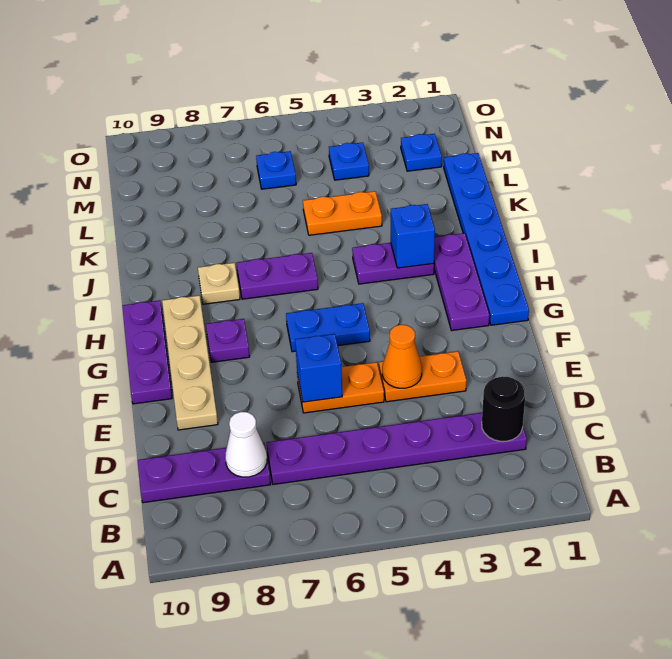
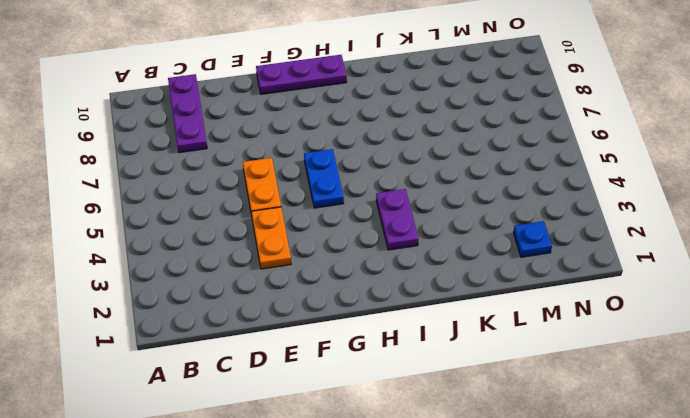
none -> purple plate C2:C7 level 1
none -> tan plate E9:H9 level 1
none -> blue plate G1:L1 level 1

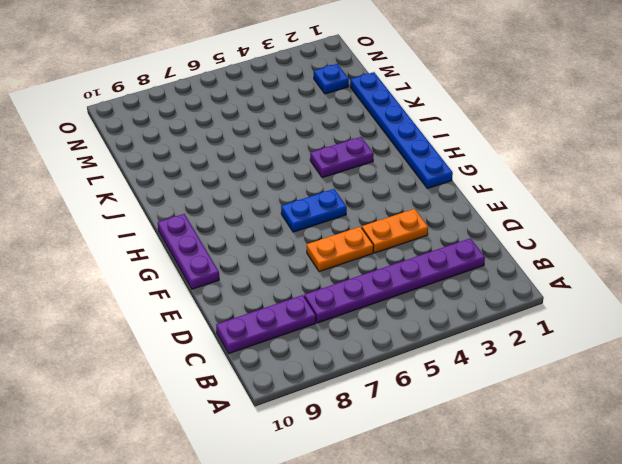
none -> tan plate E9:H9 level 1
none -> purple plate G2:I2 level 1
none -> purple plate G8 level 1

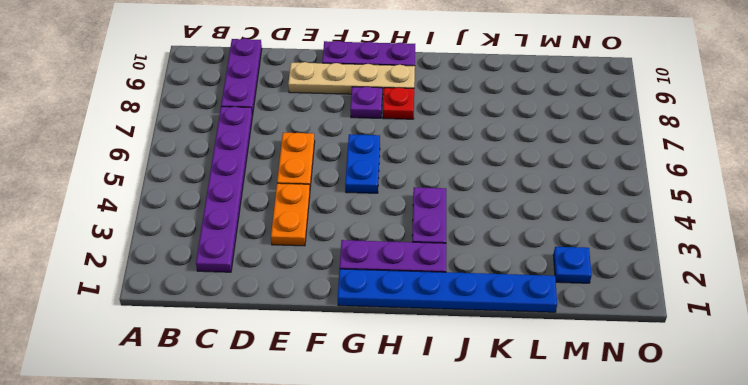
red plate H8 level 1 -> none
none -> purple plate I6:I7 level 1
none -> tan plate I8 level 1
none -> orange plate K4:K5 level 1

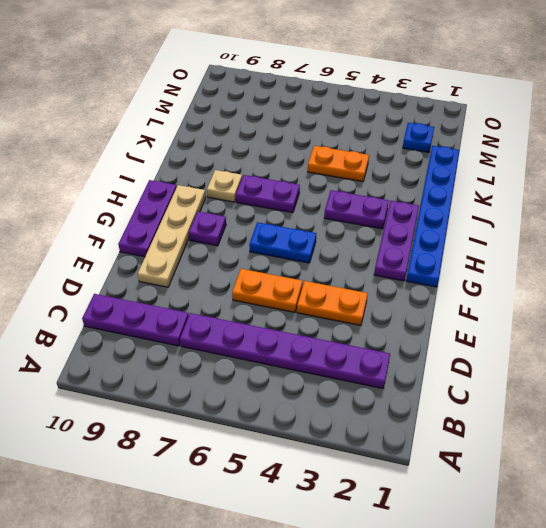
none -> blue plate M4 level 1
none -> blue plate M6 level 1
none -> black round brick C2 level 2

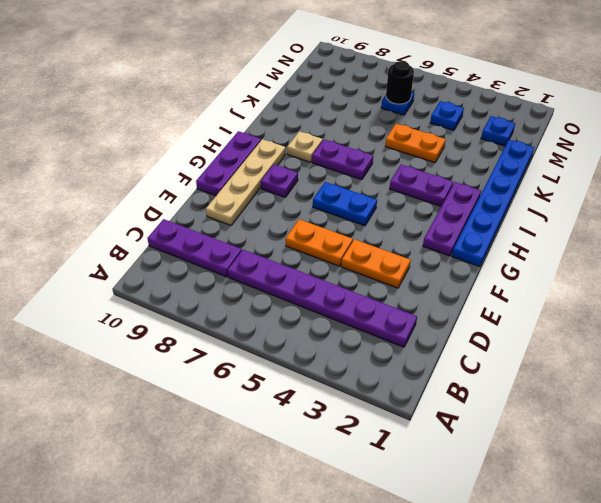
black round brick M6 level 2 -> black round brick C2 level 2
none -> white cone C8 level 2
none -> orange cone E4 level 2
none -> blue brick E6 level 2

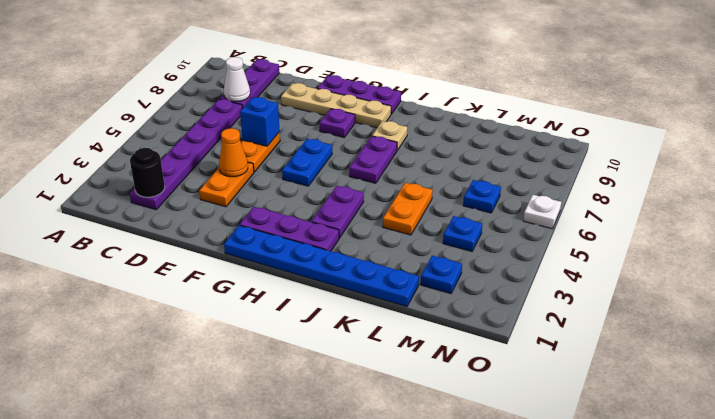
white plate O6 level 1 -> none
none -> blue brick I3 level 2

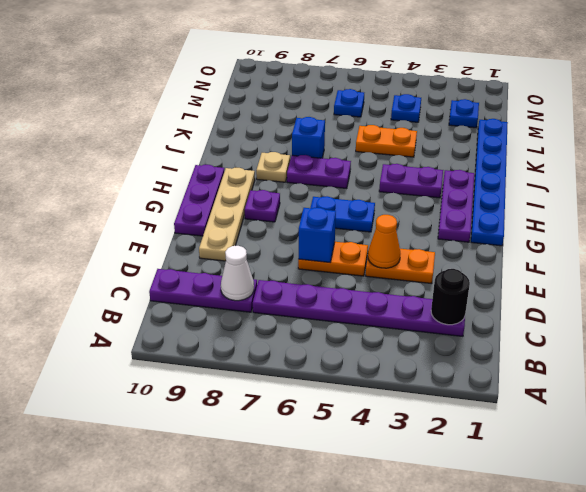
blue brick J7 level 1 -> blue brick I3 level 2

